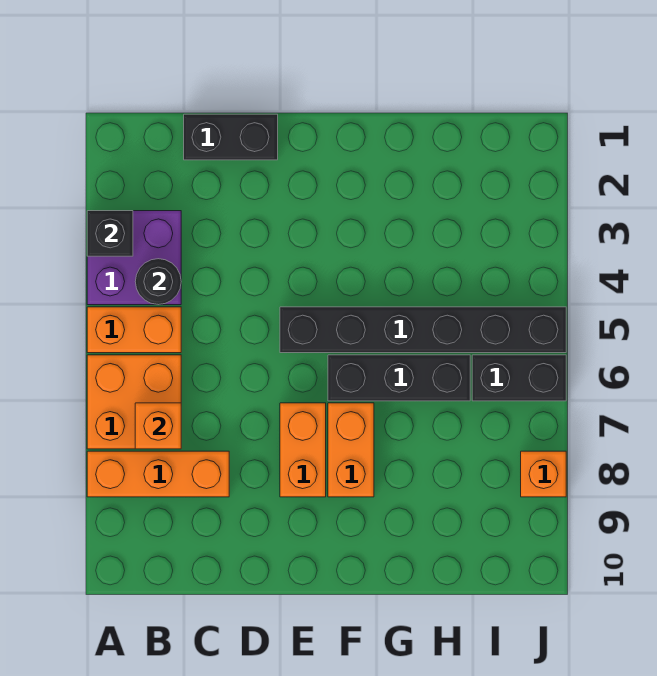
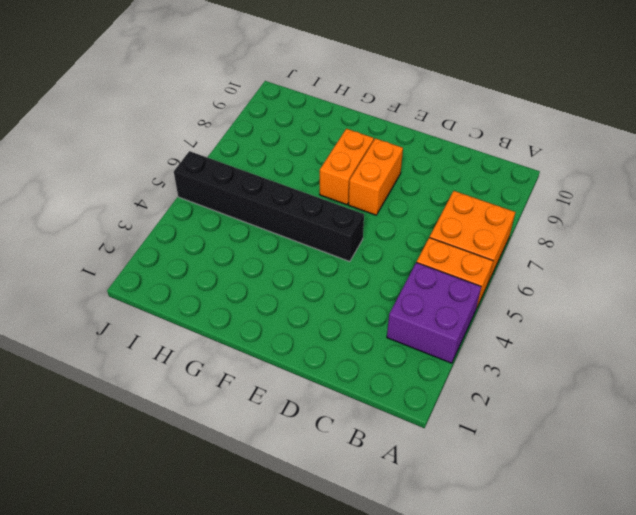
none -> orange brick A8:C8 level 1
none -> black brick C1:D1 level 1
none -> black brick F6:H6 level 1

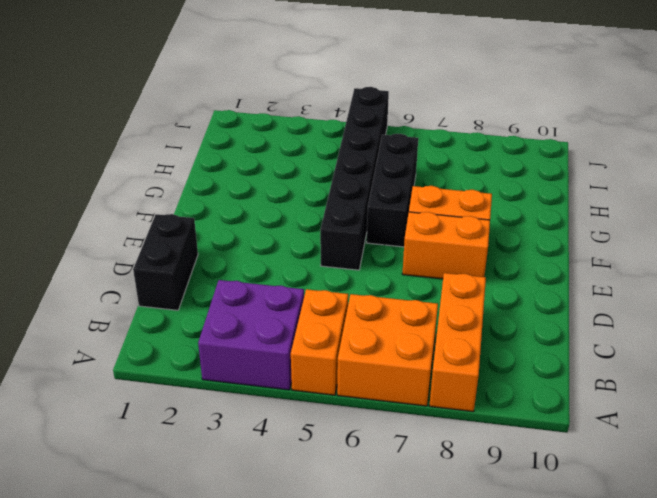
none -> black brick I6:J6 level 1
none -> orange brick J8 level 1
none -> black brick A3 level 2

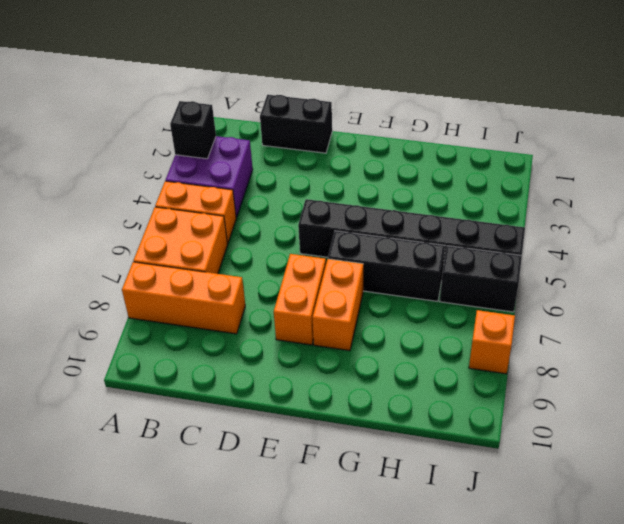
none -> black round brick B4 level 2
none -> orange brick B7 level 2

